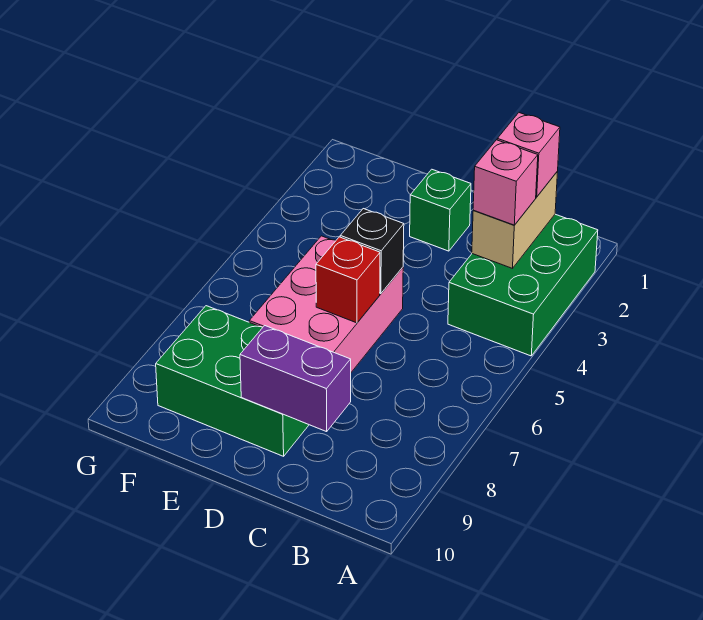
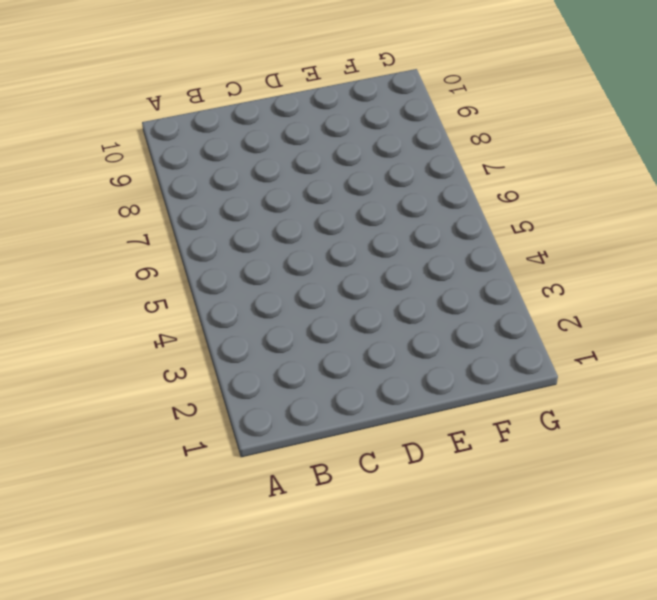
none -> green brick A2:B4 level 1
none -> green brick D2 level 1

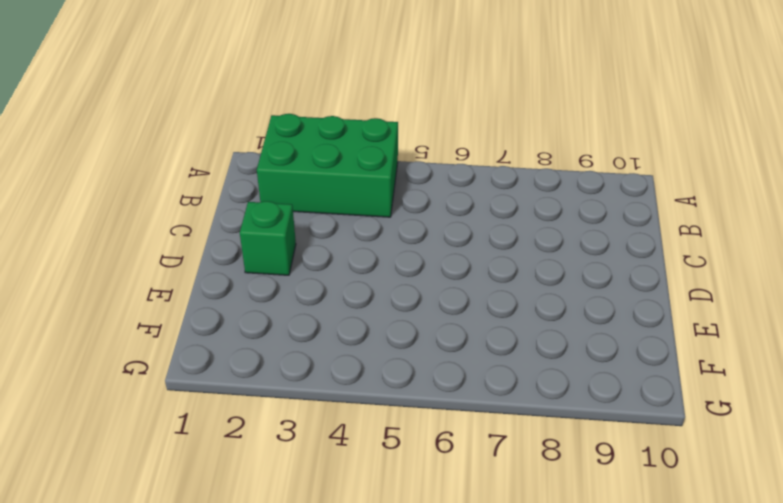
none -> pink brick D5:E7 level 1
none -> green brick D8:F9 level 1

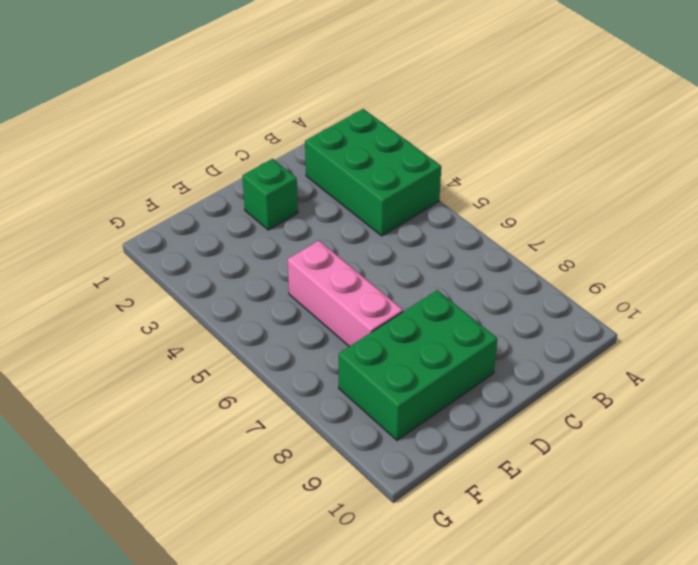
pink brick E5:E7 level 1 -> pink brick D5:E7 level 1
none -> tan brick B2:B3 level 2
none -> purple brick C9:D9 level 2

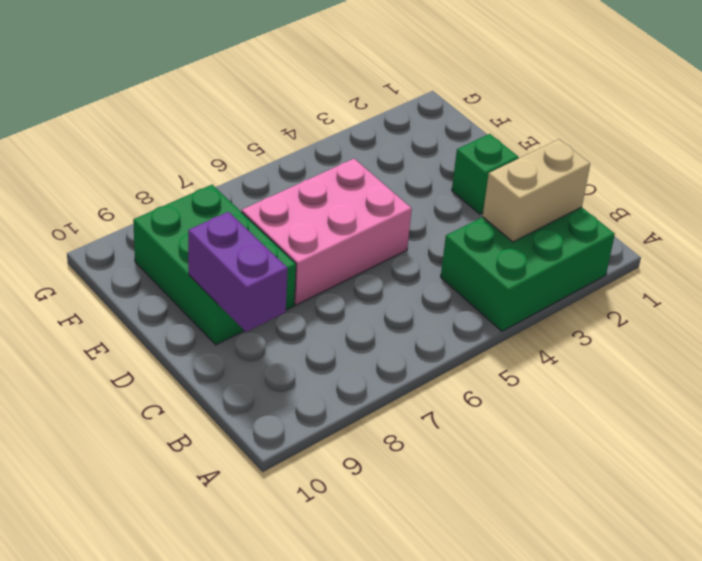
none -> black brick D5 level 2
none -> red brick D6 level 2

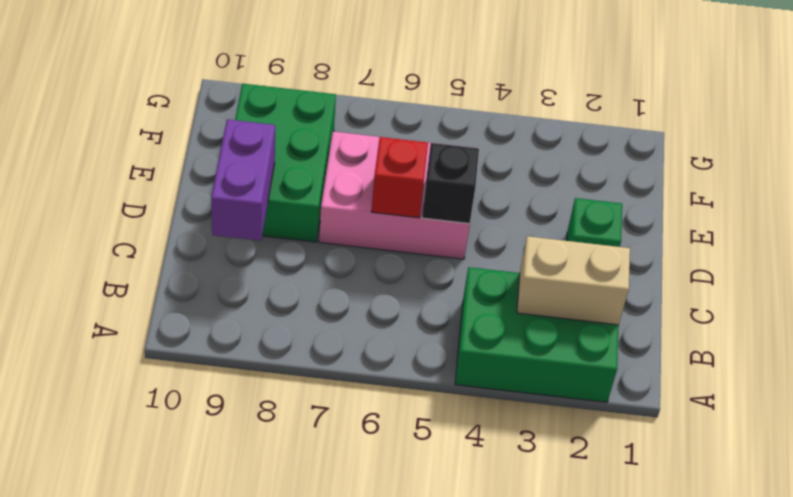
none -> pink brick B2 level 3
none -> pink brick B3 level 3

